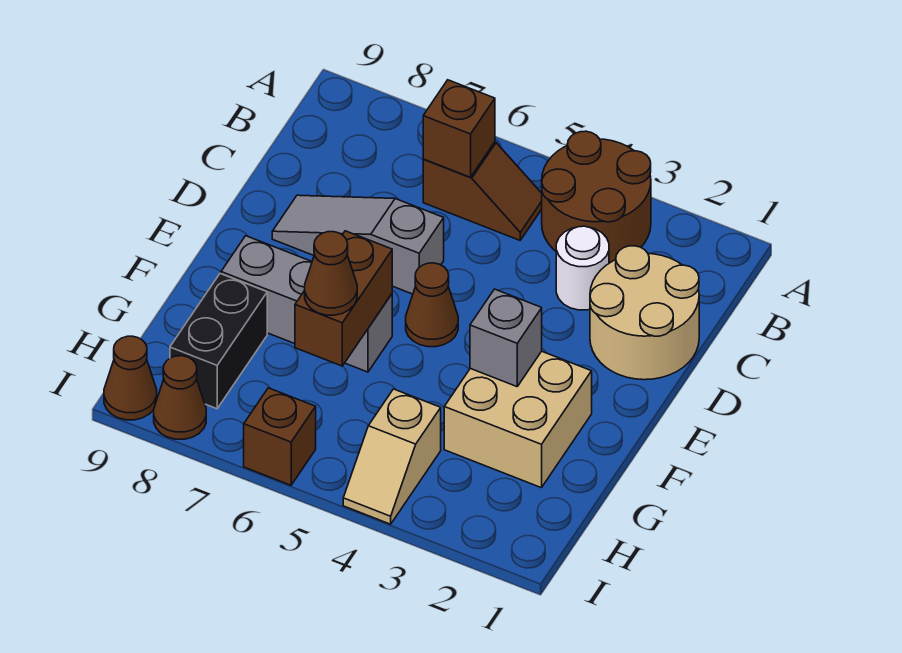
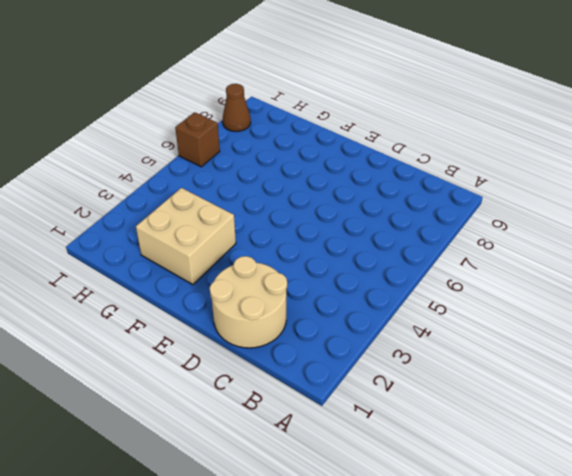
none -> brown round brick A3:B4 level 1
none -> brown slope B5:B6 level 1 top 6
none -> white round brick C3 level 1

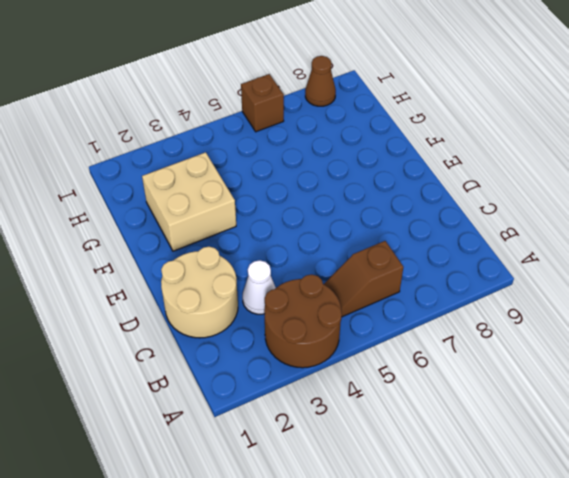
white cone C3 level 1 -> white round brick C3 level 1
none -> grey slope D6:D8 level 1 top 6
none -> brown cone E5 level 1
none -> grey brick F6:F8 level 1

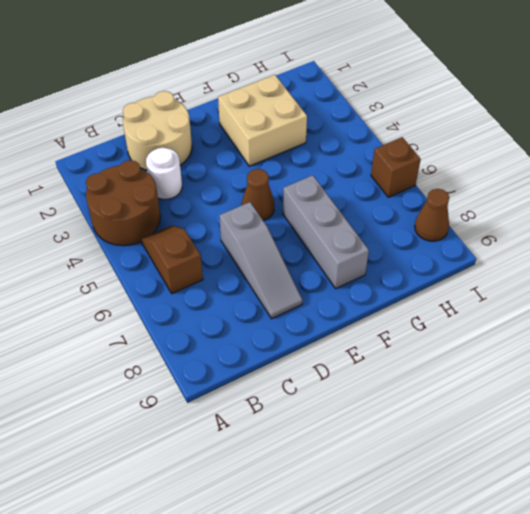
none -> black brick G8:H8 level 1
none -> tan slope H4:I4 level 1 top H
none -> brown cone I9 level 1

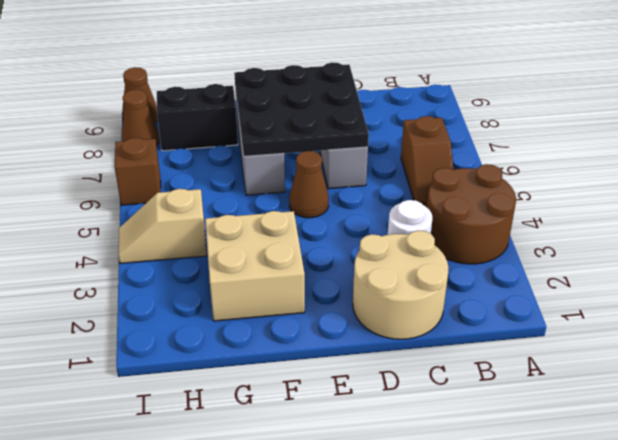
black plate D6:F8 level 2 -> brown brick F6:G6 level 2
none -> brown brick B6 level 2
none -> grey brick F3 level 2
none -> brown cone G6 level 3

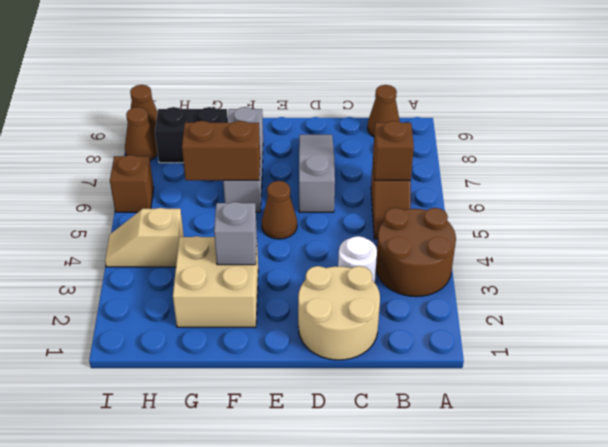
brown cone B9 level 1 -> brown cone G6 level 3

